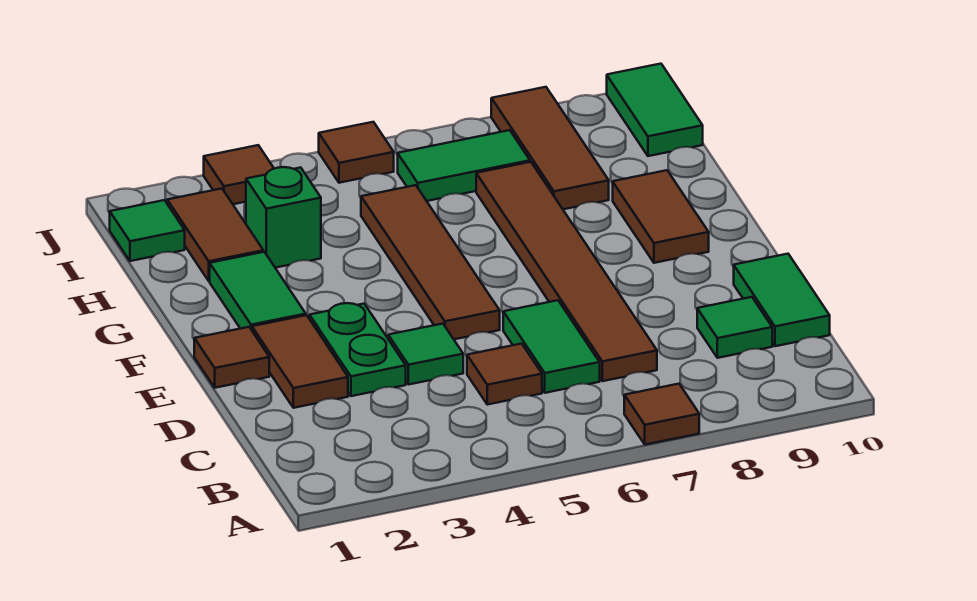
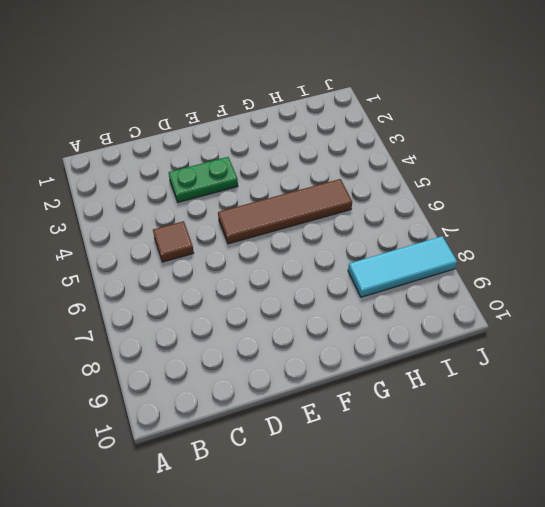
cyan tile H8:J8 level 1 -> brown tile H8:J8 level 1
none -> brown tile A7 level 1
none -> green tile C6:D6 level 1
none -> brown tile C7:H7 level 1

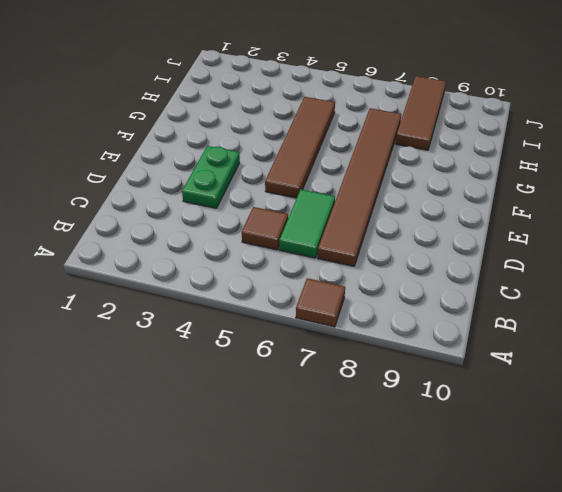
none -> green tile C9 level 1
none -> green tile C10:D10 level 1
none -> brown tile D2:E2 level 1

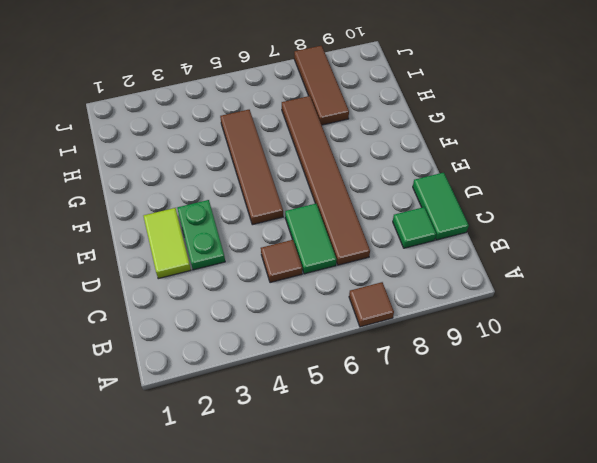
lime tile D2:E2 level 1 -> brown tile D2:E2 level 1
none -> green tile D4 level 1
none -> brown tile E1 level 1
none -> green tile F2:G2 level 1

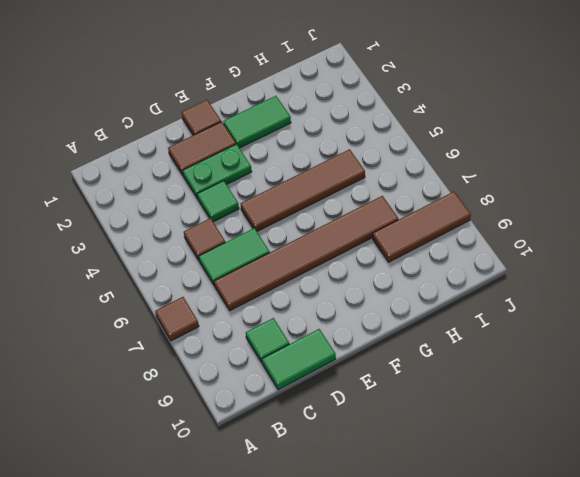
none -> brown tile F9:G9 level 1
none -> brown tile H2:I2 level 1
none -> green brick H3 level 1

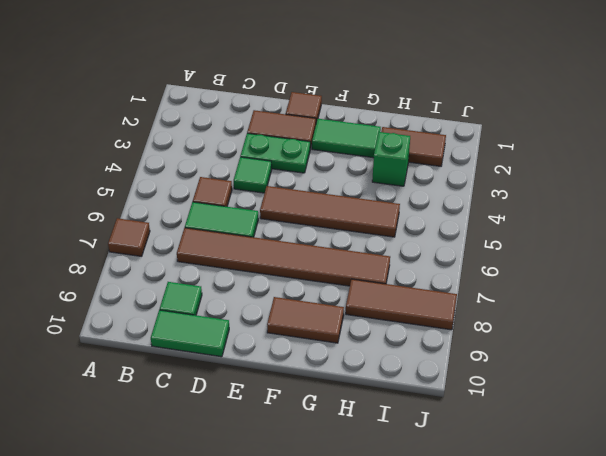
none -> green tile I1 level 1
none -> green tile I6:I7 level 1
none -> green tile I10:J10 level 1

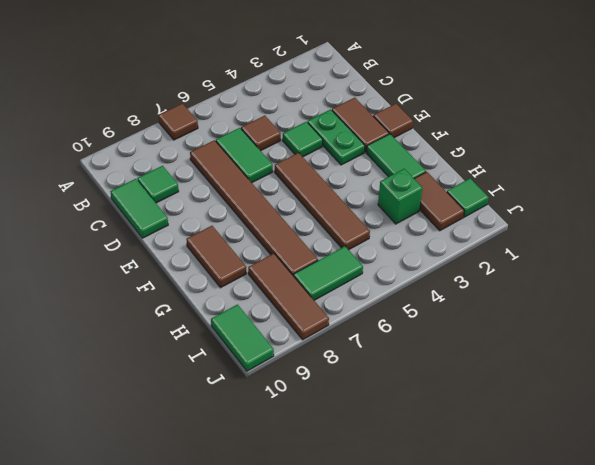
none -> brown tile J3 level 1
none -> brown tile J5 level 1

